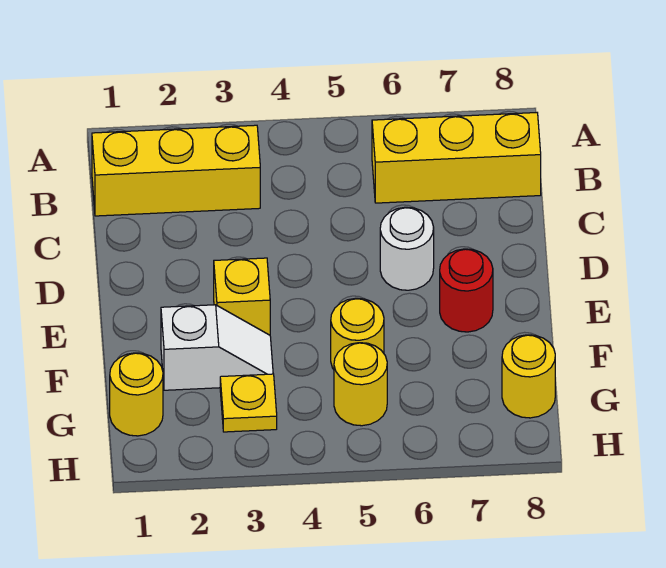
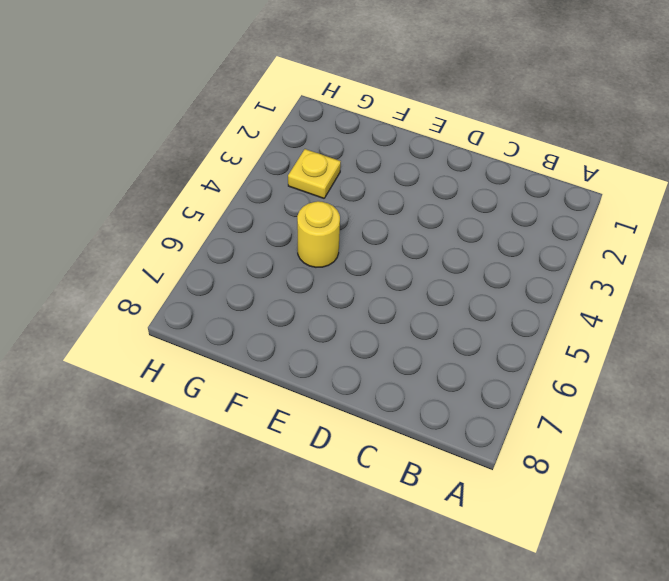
none -> yellow brick B1:B3 level 1
none -> yellow brick B6:B8 level 1

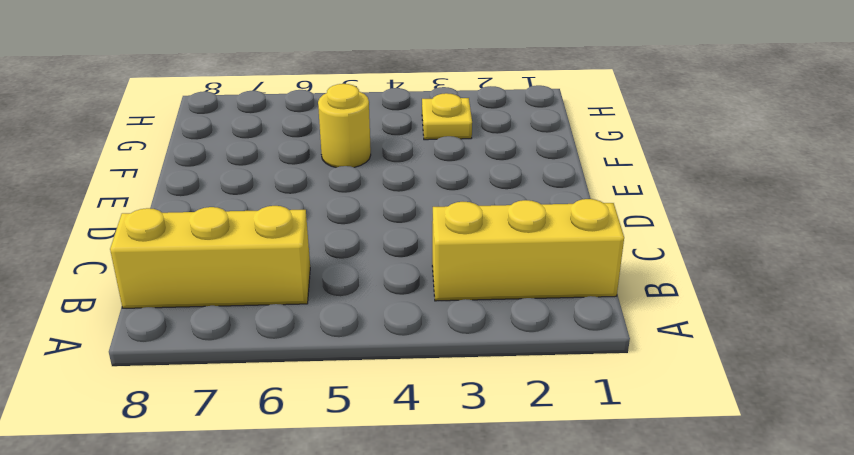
none -> white round brick D6 level 1
none -> yellow brick E3 level 1

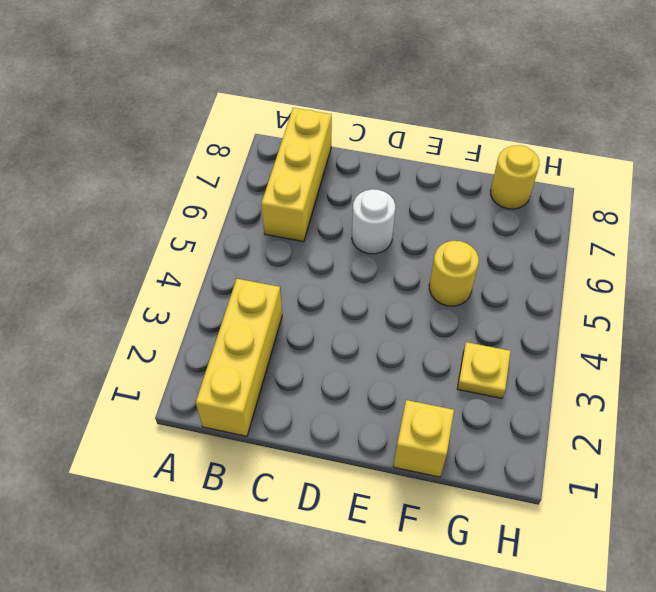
yellow brick F1 level 1 -> yellow brick E3 level 1
none -> red round brick E7 level 1
none -> white slope F2:F3 level 1 top 2

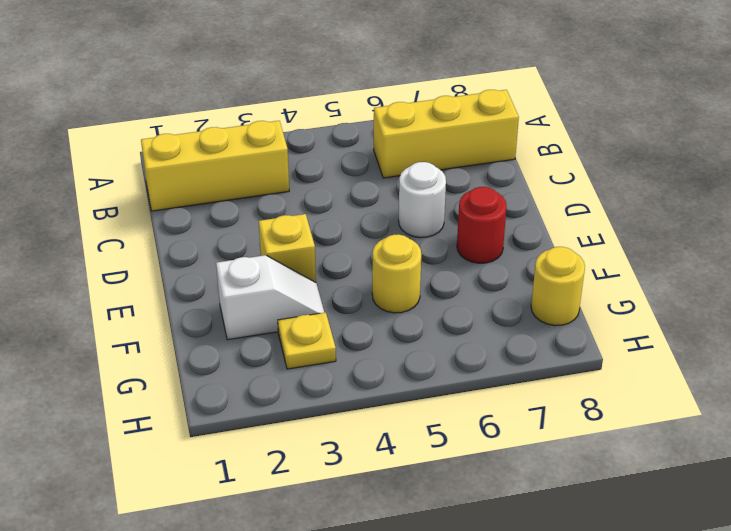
none -> yellow round brick G1 level 1
none -> yellow round brick G5 level 1

